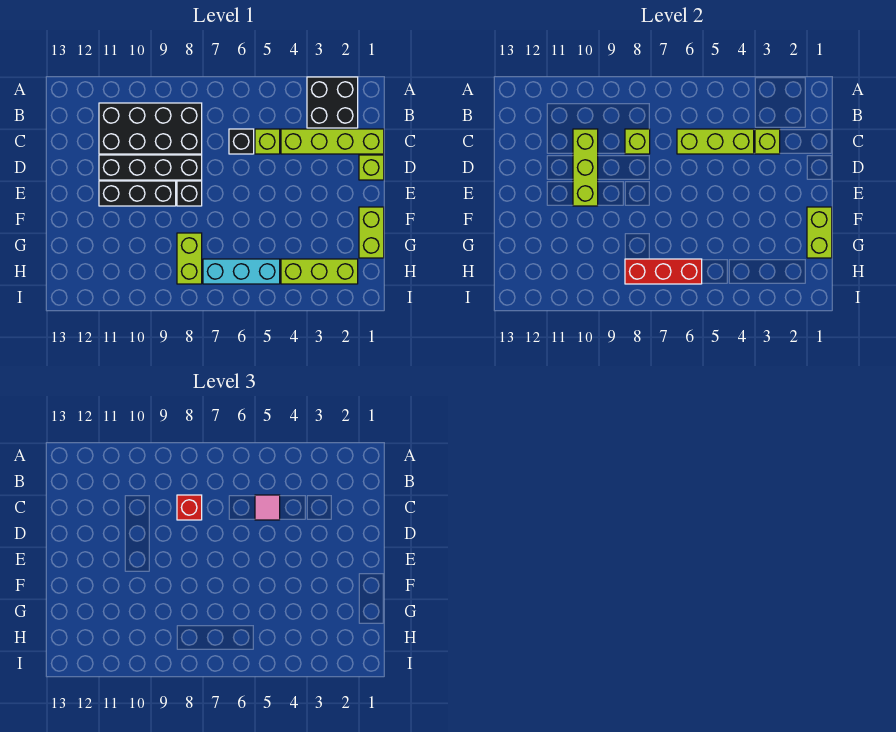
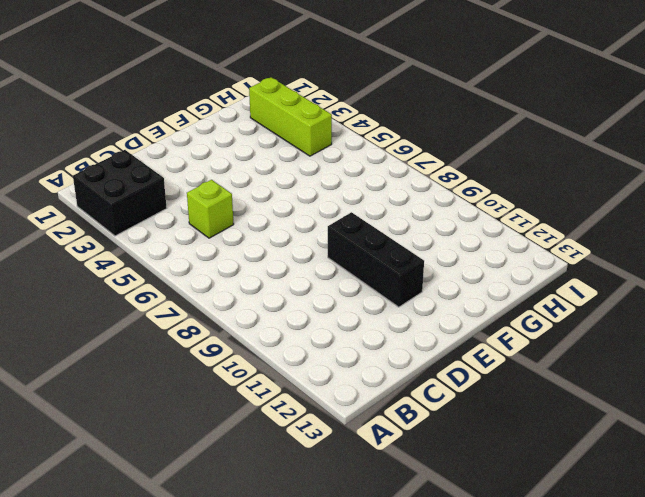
none -> black brick B8:C11 level 1
none -> lime brick C1:C4 level 1
none -> black brick C6 level 1

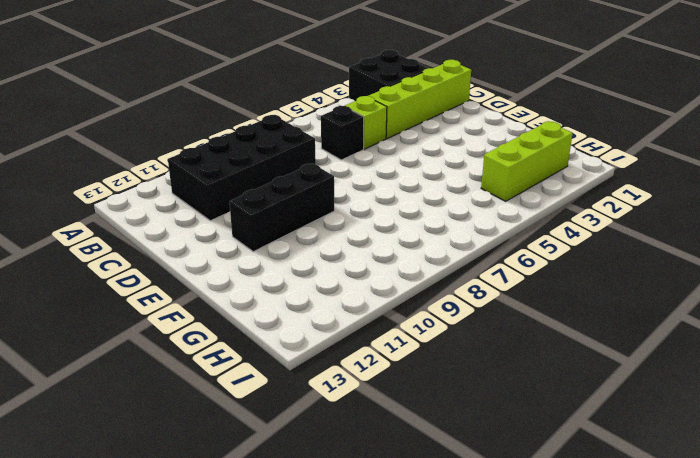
none -> lime brick D1 level 1
none -> black brick D8:D11 level 1
none -> black brick E8 level 1

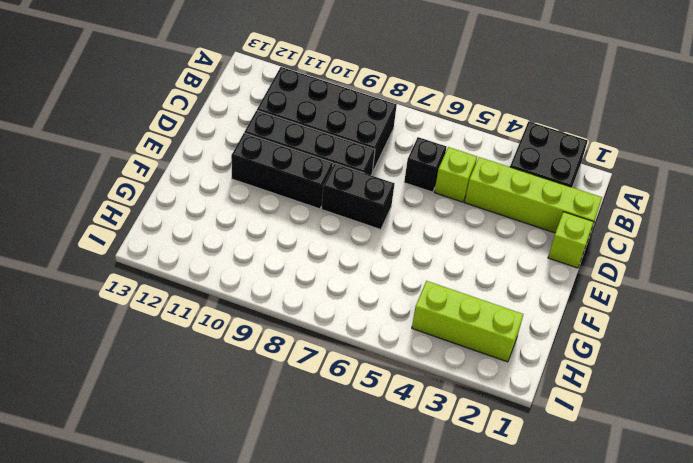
black brick E7:E8 level 1 -> black brick E8 level 1
none -> lime brick F1:G1 level 1
none -> lime brick G8:H8 level 1
none -> cyan brick H5:H7 level 1

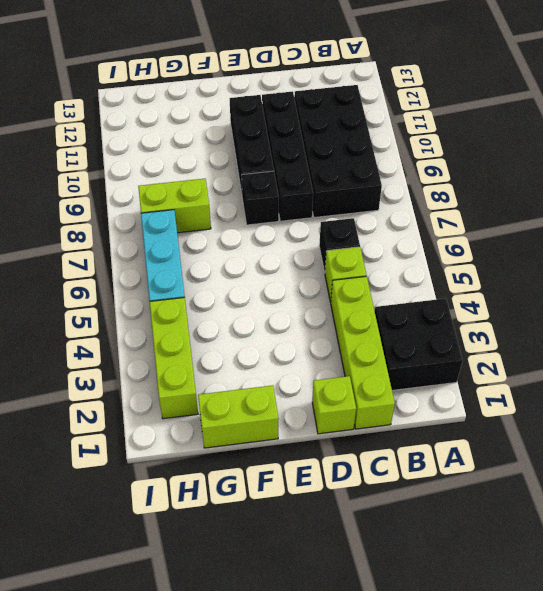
none -> lime brick C3 level 2
none -> lime brick C4:C6 level 2
none -> lime brick C8 level 2

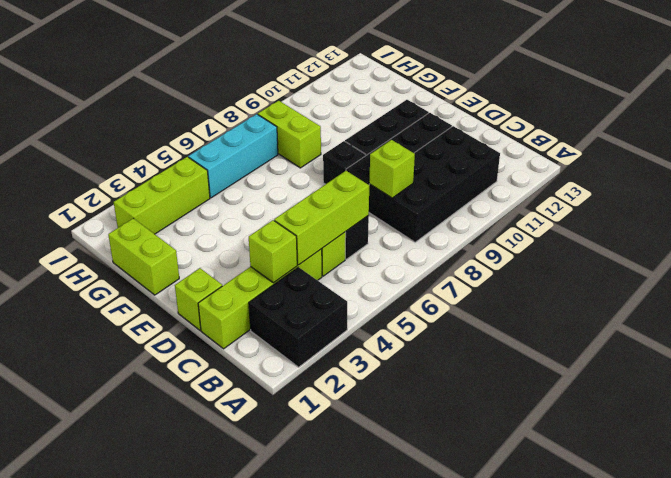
none -> lime brick C10:E10 level 2
none -> lime brick F1:G1 level 2
none -> red brick H6:H8 level 2

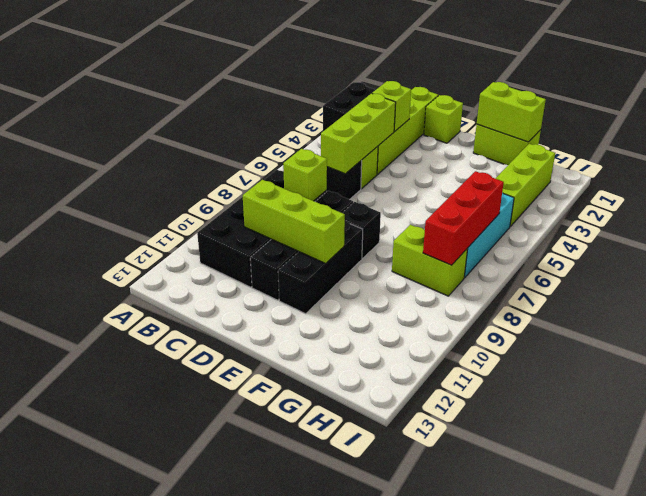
none -> pink tile C5 level 3
none -> red brick C8 level 3

